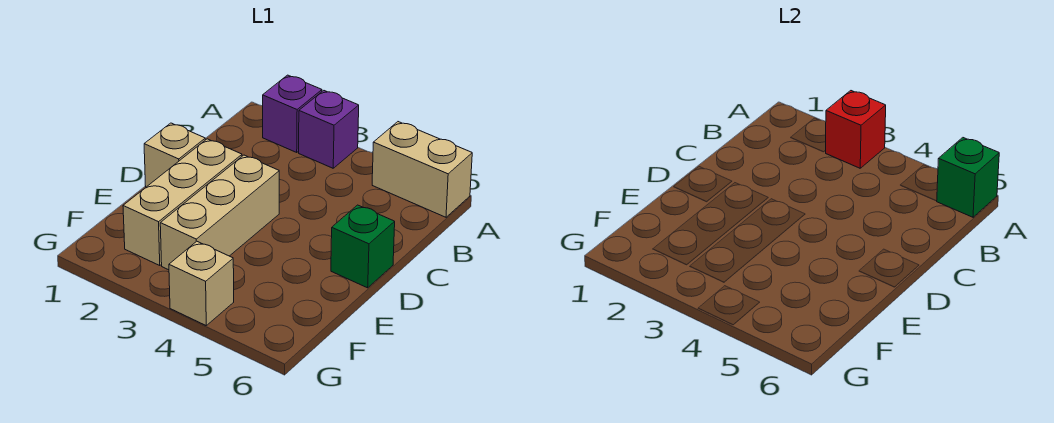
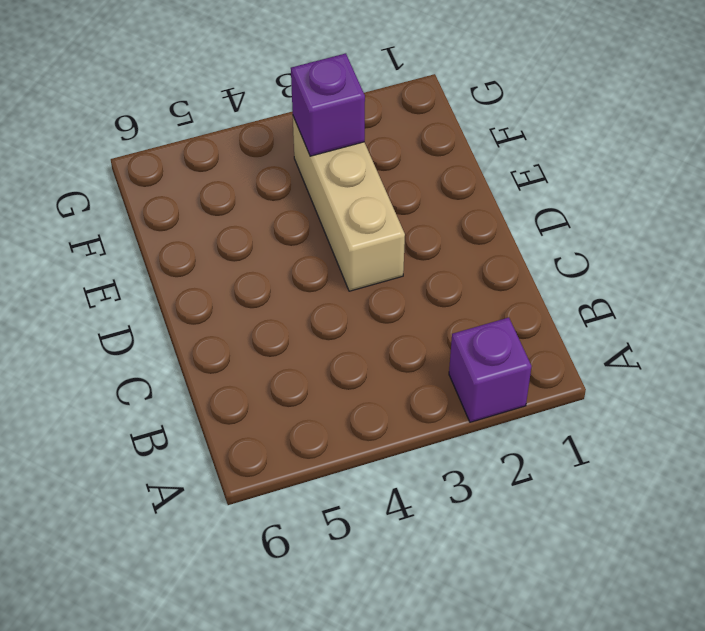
purple brick F3 level 2 -> purple brick A3 level 1
none -> tan brick A5:A6 level 1
none -> tan brick D1 level 1

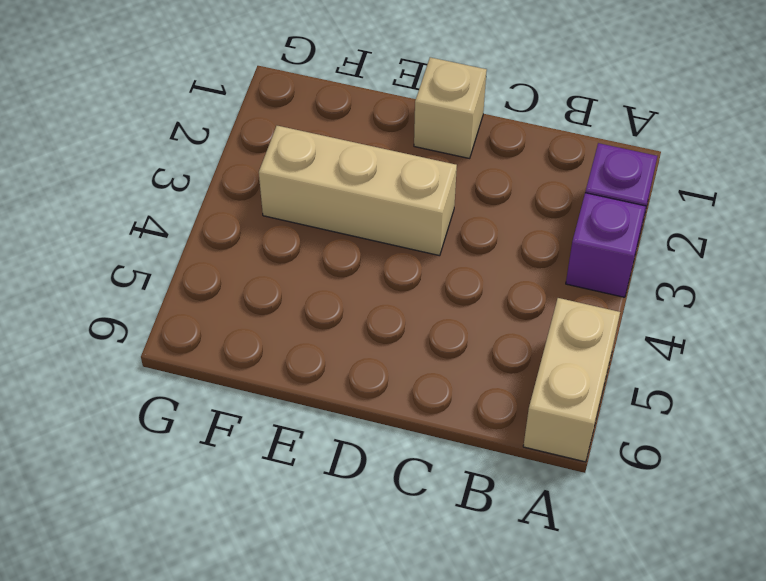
none -> tan brick D2:F2 level 1
none -> green brick D6 level 1

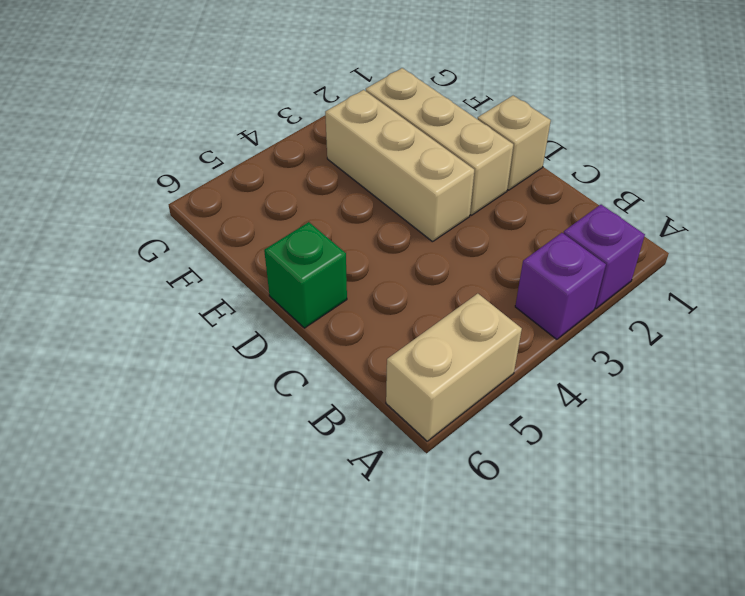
none -> tan brick G4 level 1
none -> red brick A3 level 2

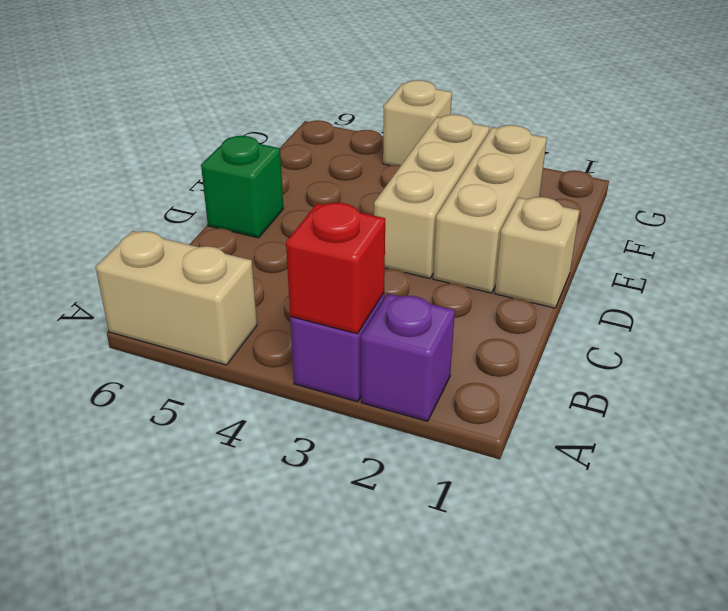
none -> green brick A6 level 2

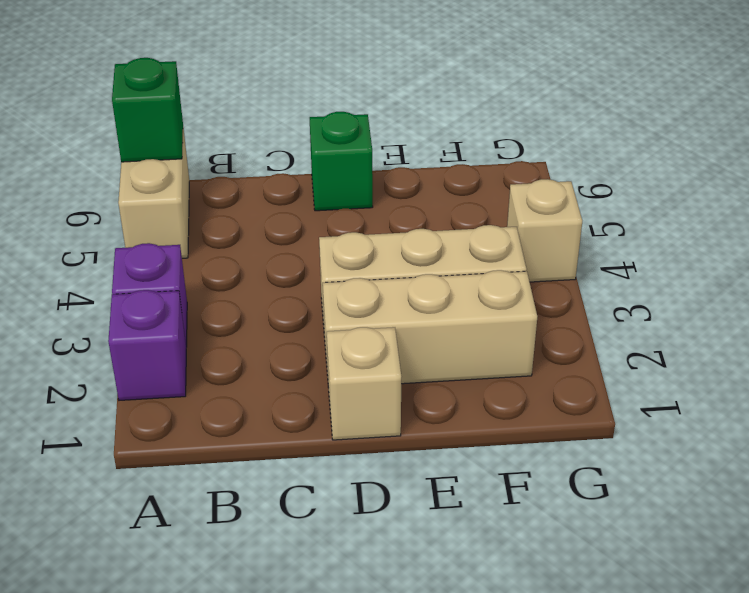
none -> red brick A3 level 2

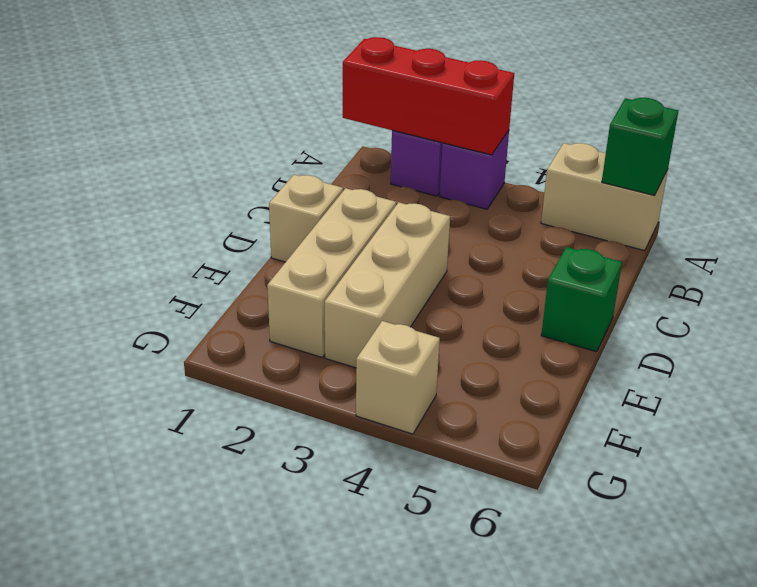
red brick A1:A3 level 2 -> red brick A3 level 2

